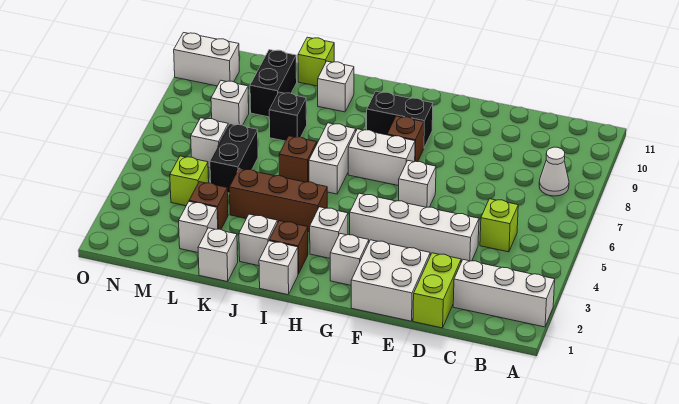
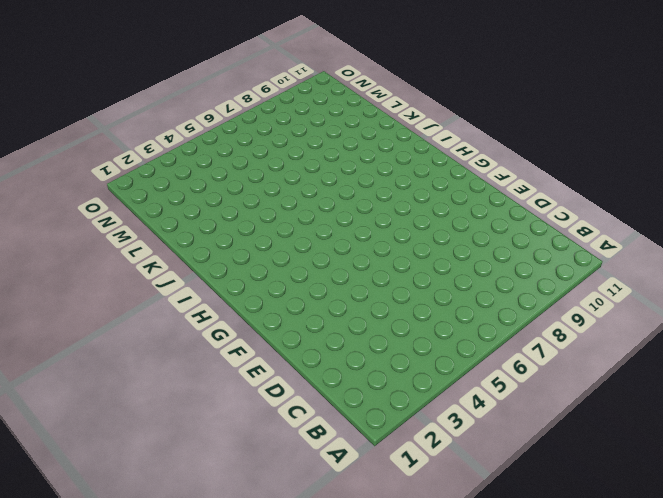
none -> white brick A2:C2 level 1
none -> white cone B8 level 1
none -> lime brick C5 level 1
none -> lime brick D1:D2 level 1

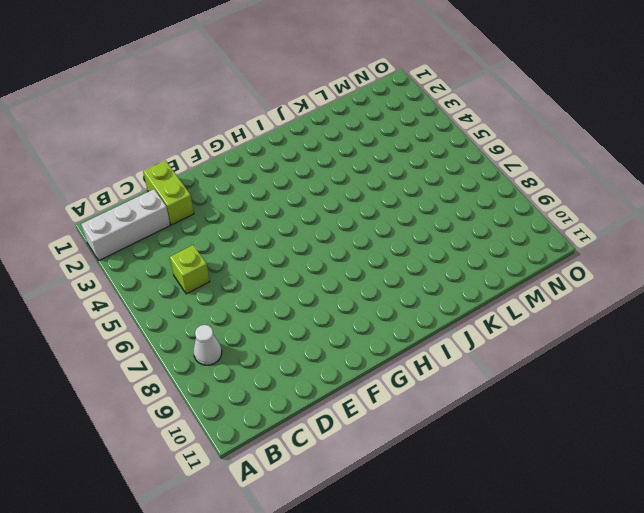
none -> white brick D4:G4 level 1
none -> white brick E1:F2 level 1
none -> white brick F6 level 1
none -> white brick G2 level 1

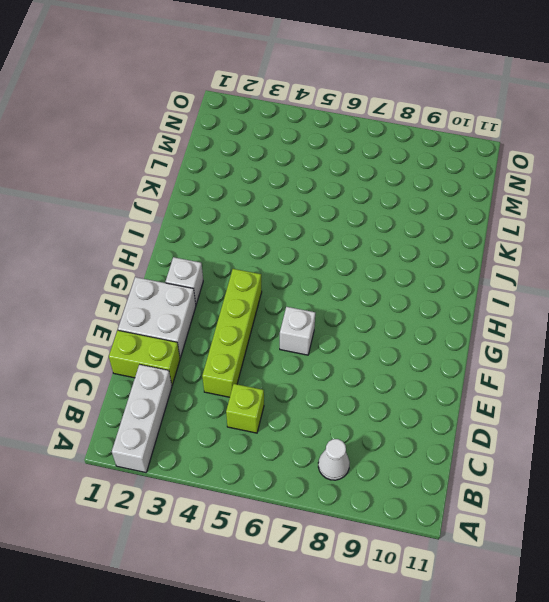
lime brick D4:G4 level 1 -> white brick D4:G4 level 1
none -> white brick G7:H7 level 1
none -> brown brick G8 level 1
none -> black brick G9:H9 level 1
none -> white brick H3 level 1

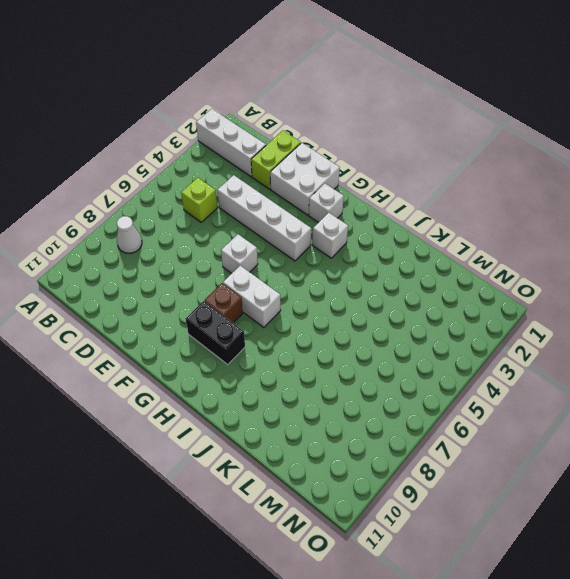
none -> white brick I1 level 1
none -> brown brick I2 level 1
none -> brown brick I4:K4 level 1
none -> white brick I6:I7 level 1

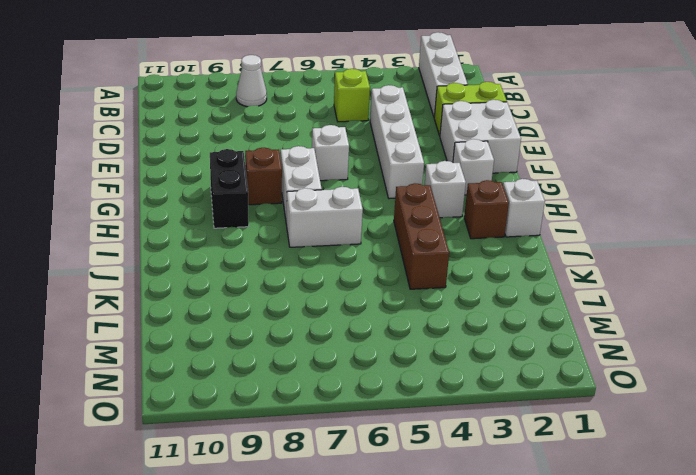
none -> white brick J2 level 1
none -> brown brick J6 level 1
none -> white brick J10 level 1
none -> white brick K1 level 1

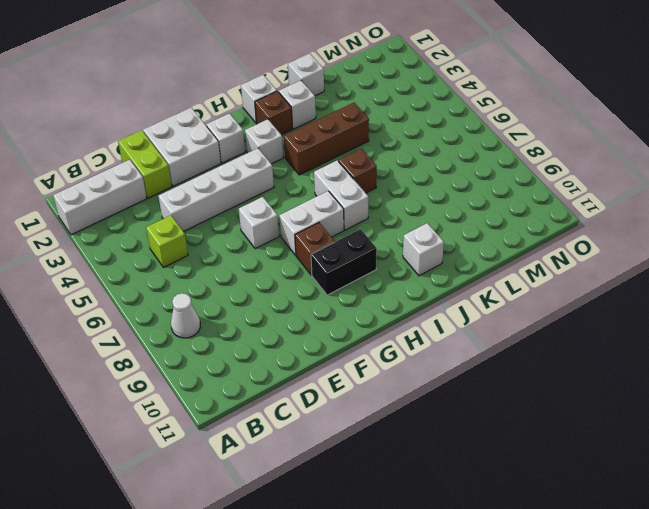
none -> black brick K8 level 1
none -> lime brick K11 level 1
none -> white brick L2 level 1
none -> brown brick L3 level 1

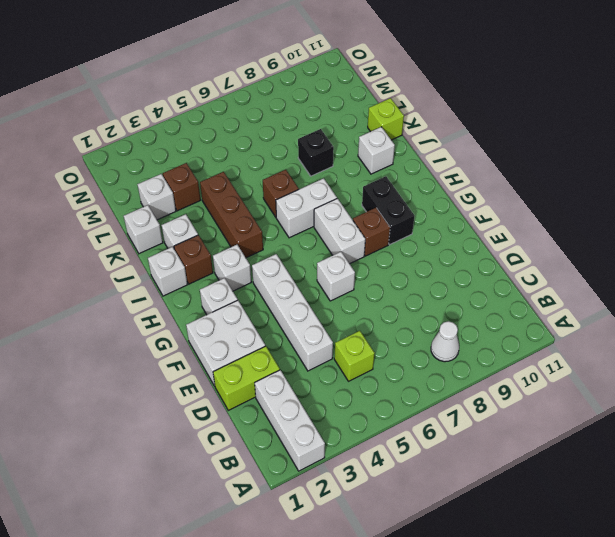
none -> black brick L5:L6 level 1
none -> black brick L9:L10 level 1
none -> lime brick M4 level 1
none -> white brick M6 level 1

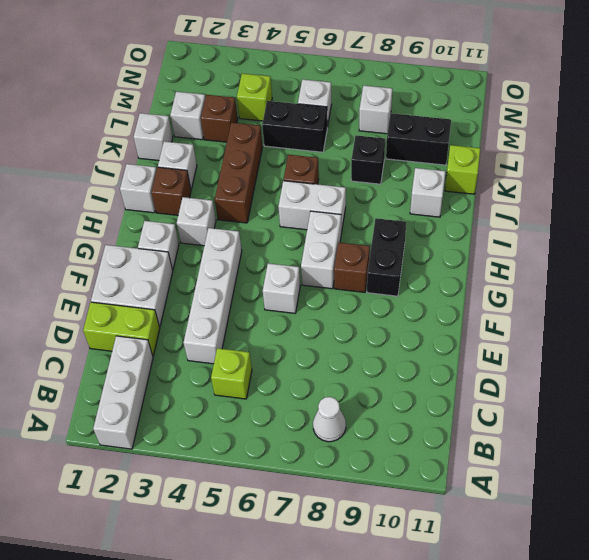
none -> white brick N10:O10 level 1

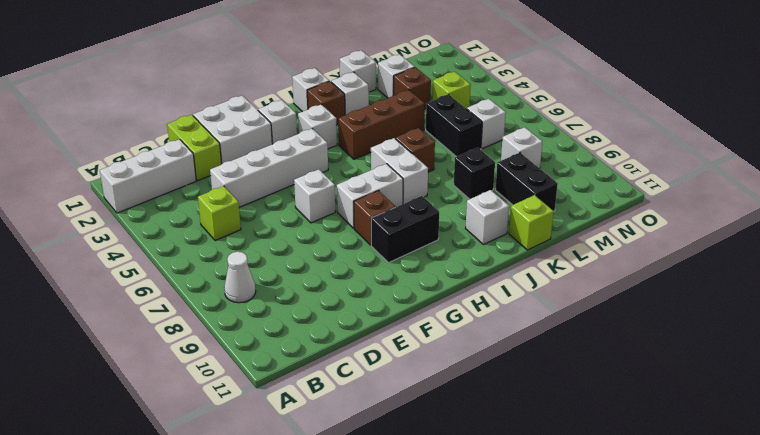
none -> white brick N10:O10 level 1

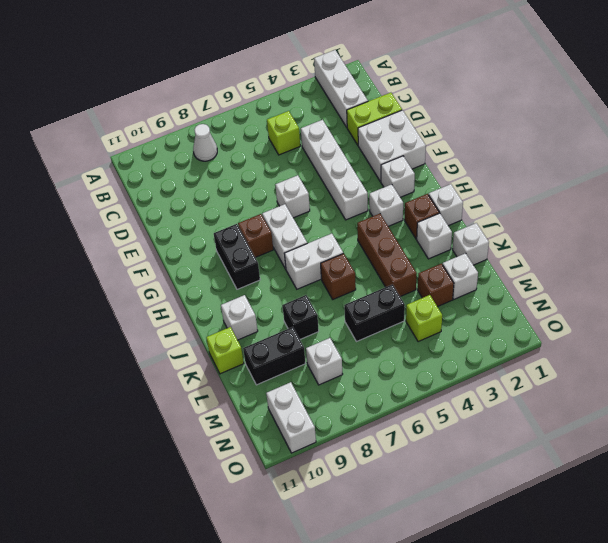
none -> white brick M6 level 1

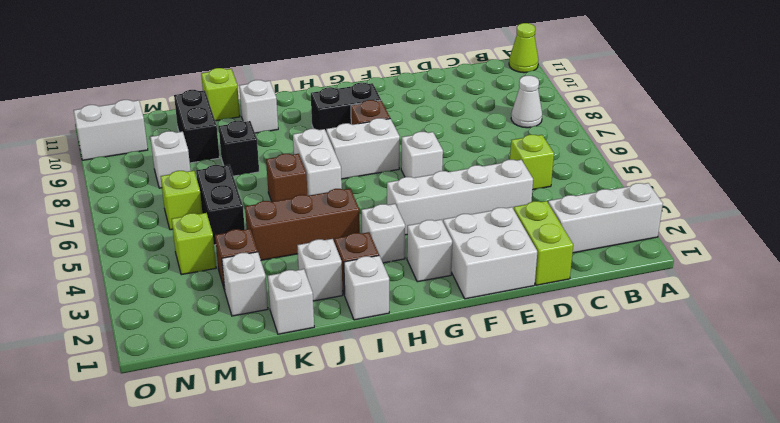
lime cone A11 level 1 -> none
lime brick M6 level 1 -> white brick M6 level 1

